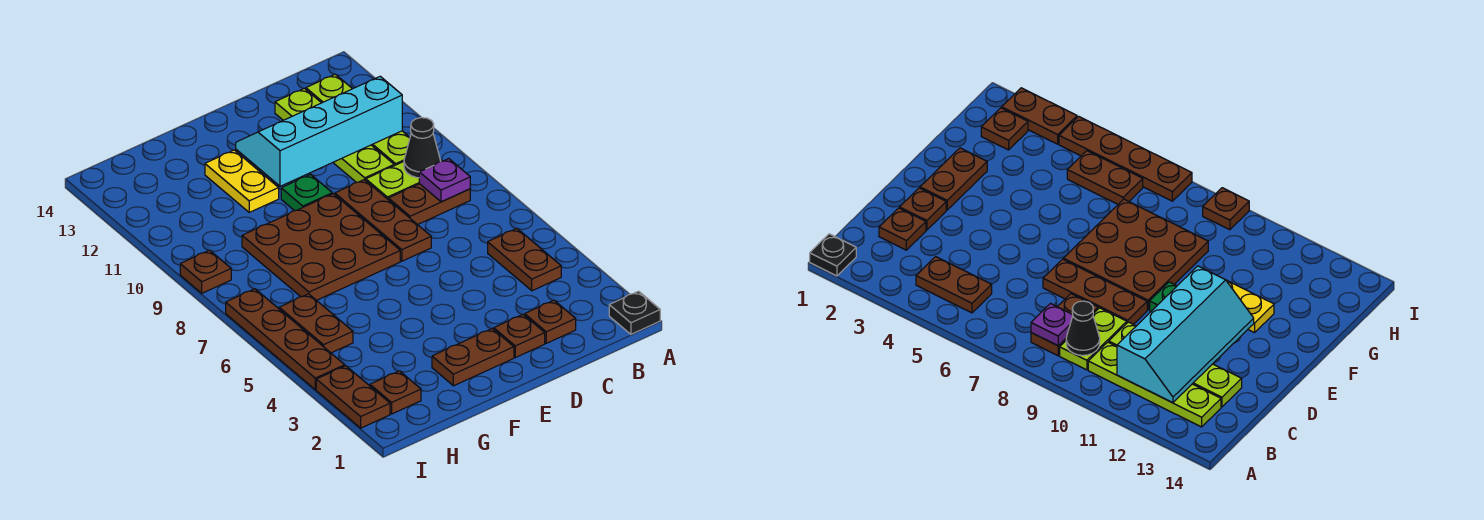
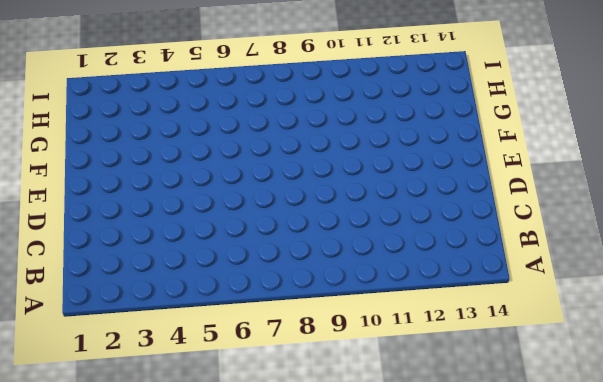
none -> black plate A1 level 1
none -> brown plate B4:B5 level 1
none -> brown plate B8:C8 level 1

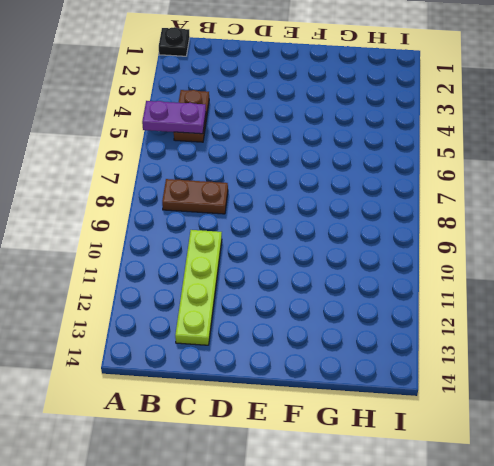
purple plate A5:B5 level 2 -> none
none -> lime plate B9:C9 level 1
none -> lime plate B10:B13 level 1
none -> brown plate C2 level 1

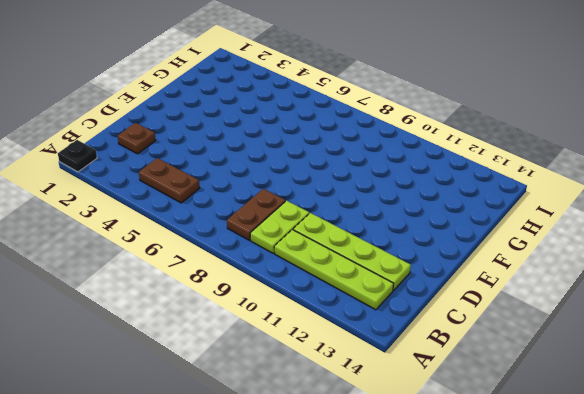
none -> brown plate D2 level 1
none -> brown plate D7:D9 level 1
none -> brown plate E2:F2 level 1

